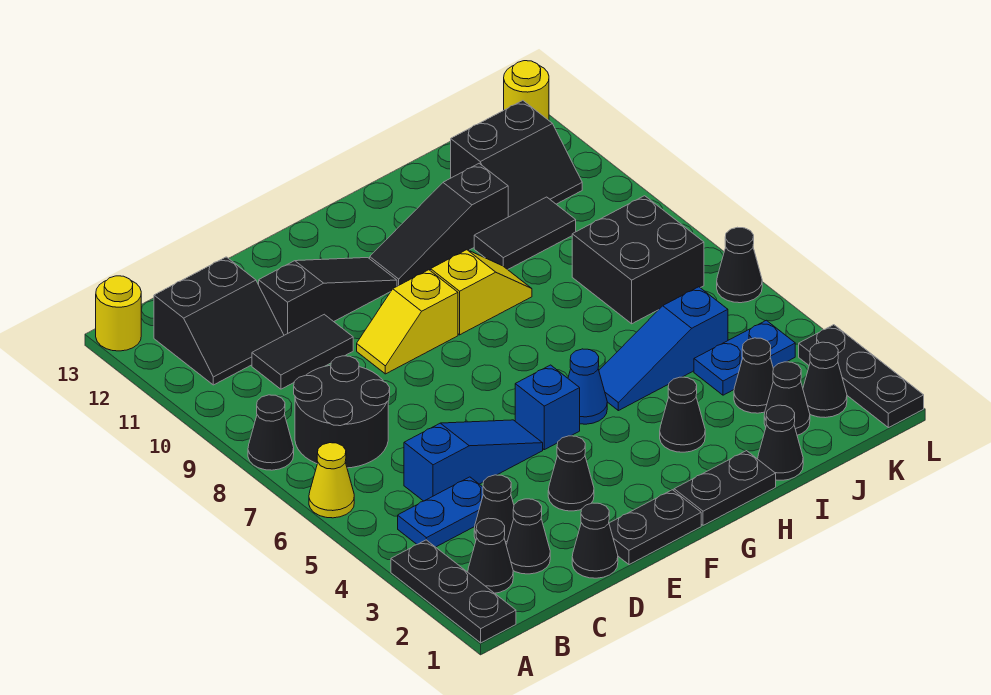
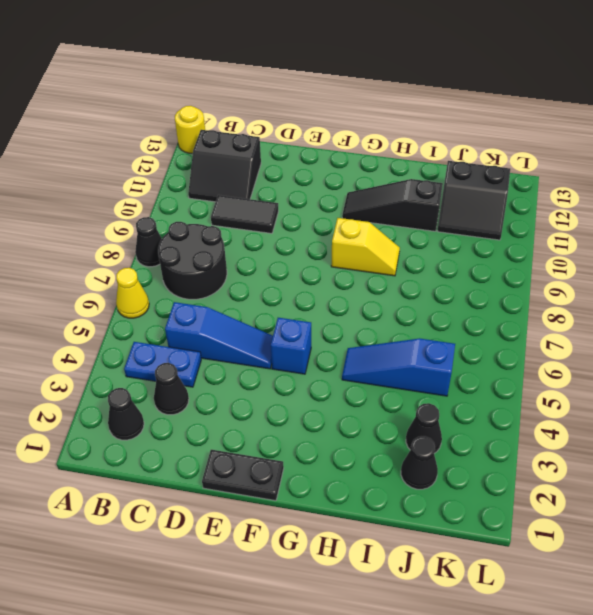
none -> black plate A1:A3 level 1
none -> black cone C2 level 1
none -> black cone D1 level 1
none -> black slope D11:F11 level 1 top D

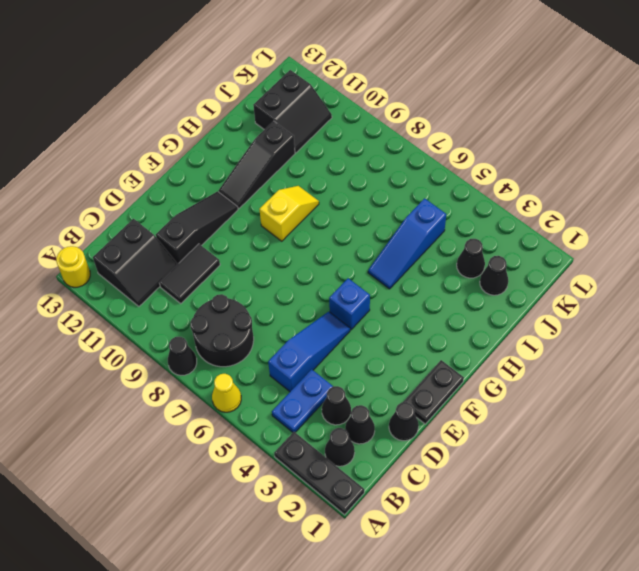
none -> black cone E3 level 1
none -> yellow slope E9:F9 level 1 top F
none -> black plate G1:H1 level 1
none -> blue cone G5 level 1

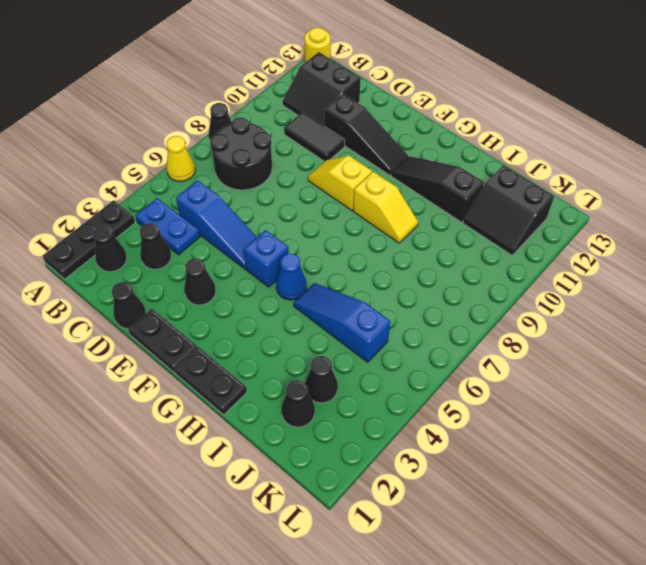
none -> black cone C2 level 1
none -> black cone H3 level 1
none -> black cone I1 level 1
none -> black tile I10:J10 level 1

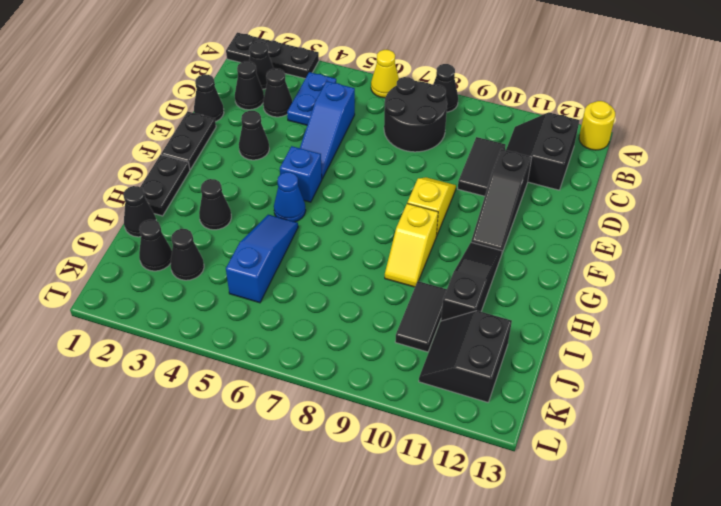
none -> blue plate J4:K4 level 1
none -> black brick J7:K8 level 1
none -> black cone K2 level 1
none -> black plate L1:L3 level 1

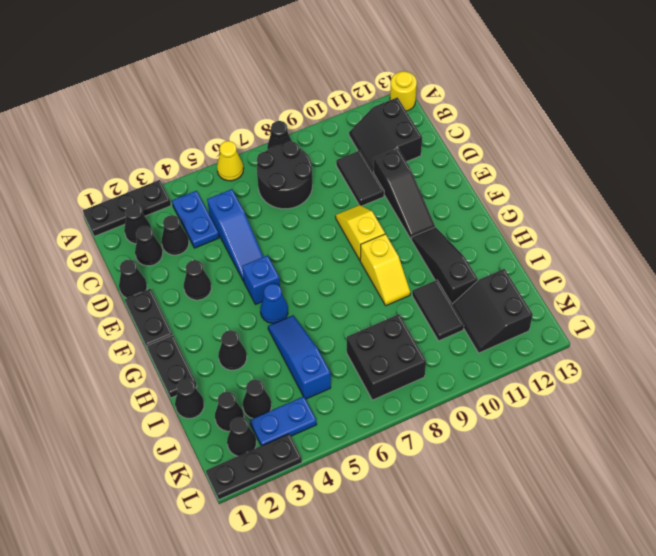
blue plate K3:K4 level 1 -> blue plate J4:K4 level 1
none -> black cone L6 level 1
none -> yellow round brick L13 level 1

